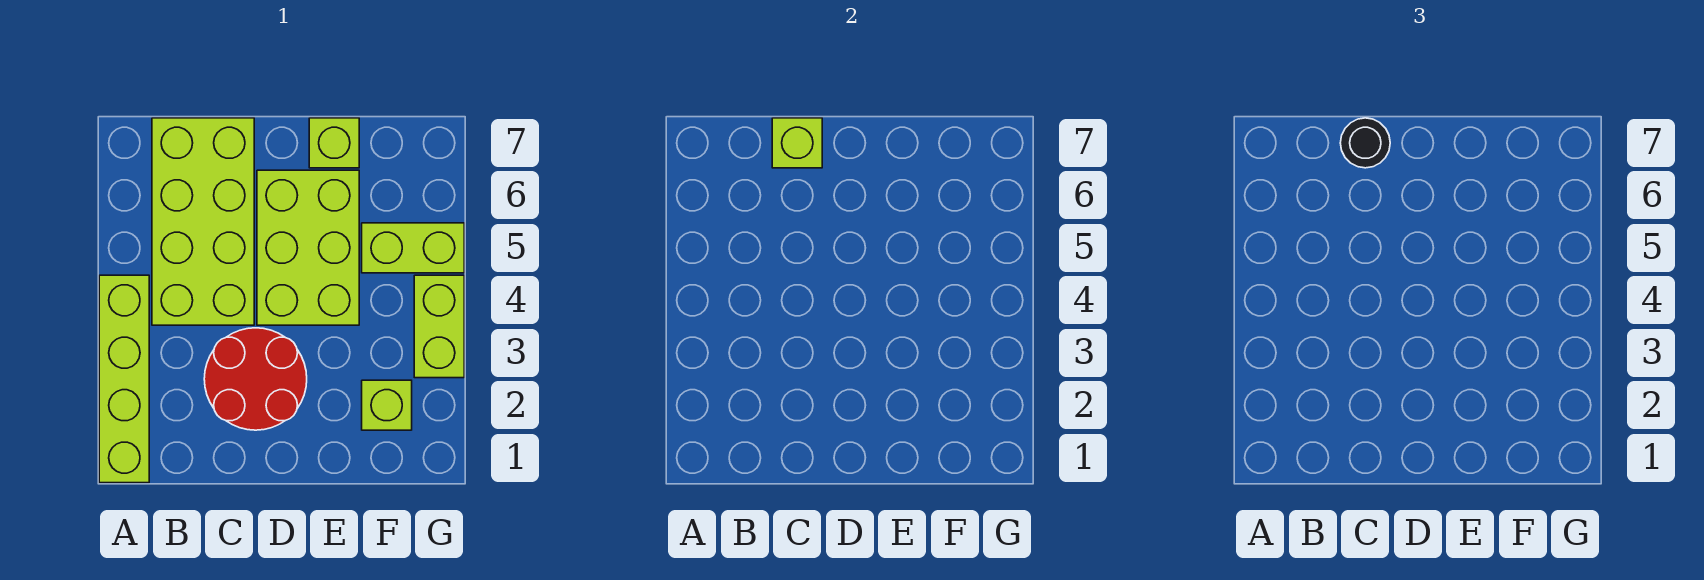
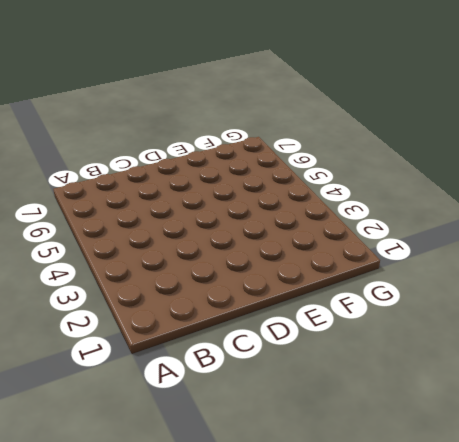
none -> lime brick A1:A4 level 1
none -> lime brick B4:C7 level 1

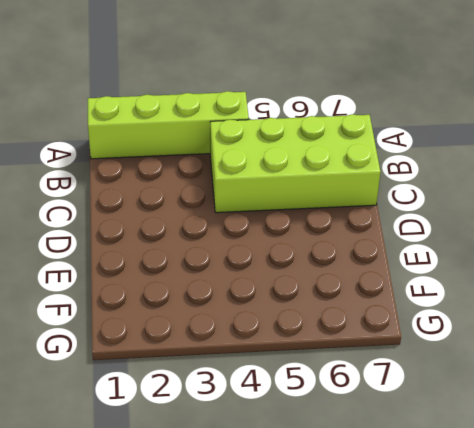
none -> red round brick C2:D3 level 1
none -> lime brick D4:E6 level 1

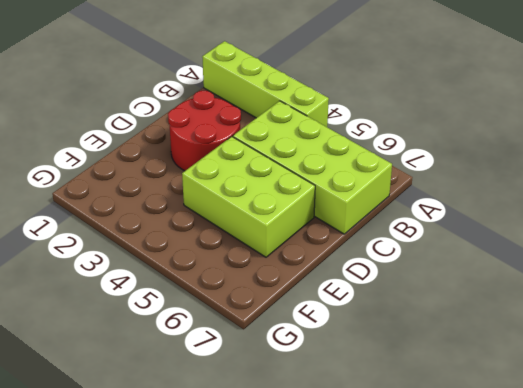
none -> lime brick E7 level 1
none -> lime brick F2 level 1

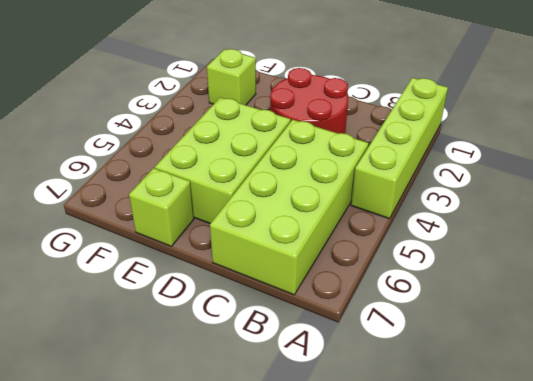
none -> lime brick F5:G5 level 1
none -> lime brick G3:G4 level 1

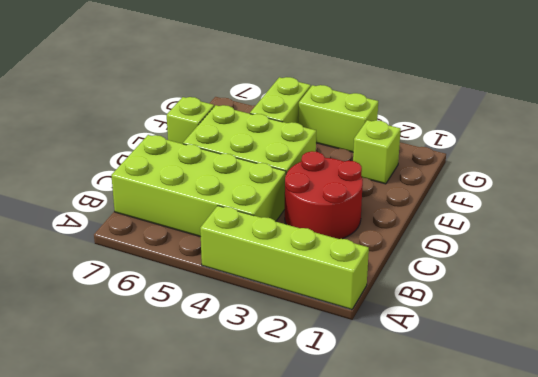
none -> lime brick C7 level 2
none -> black round brick C7 level 3

